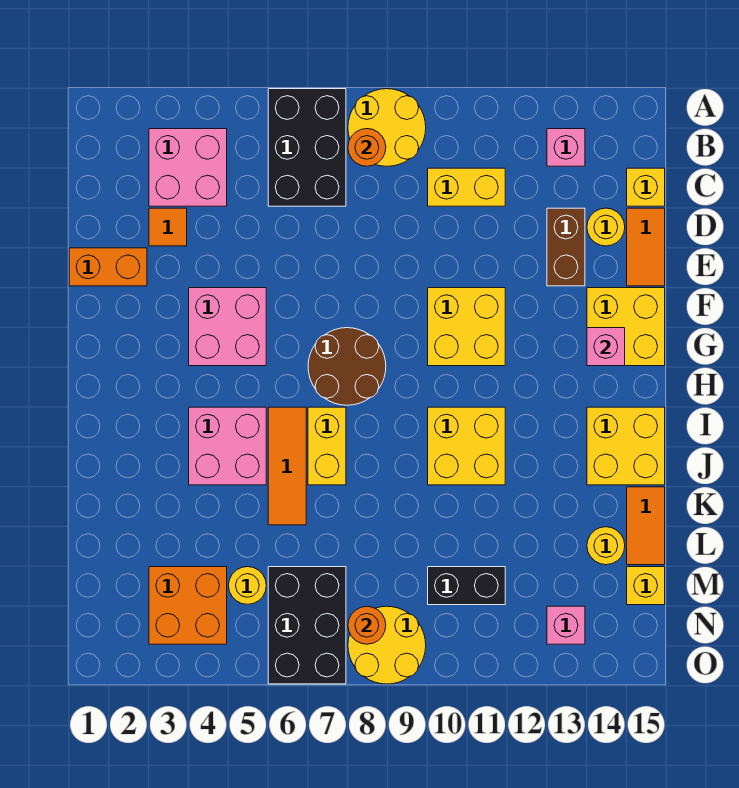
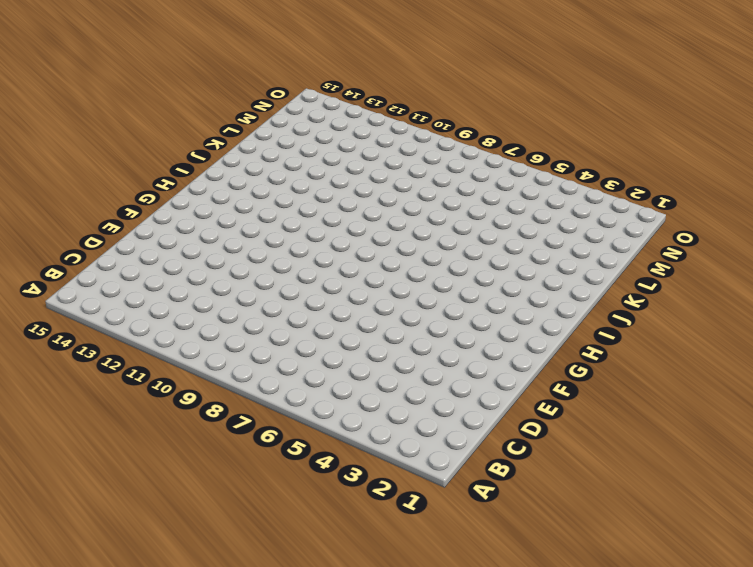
none -> black brick A6:C7 level 1
none -> yellow round brick A8:B9 level 1
none -> pink brick B3:C4 level 1
none -> pink brick B13 level 1

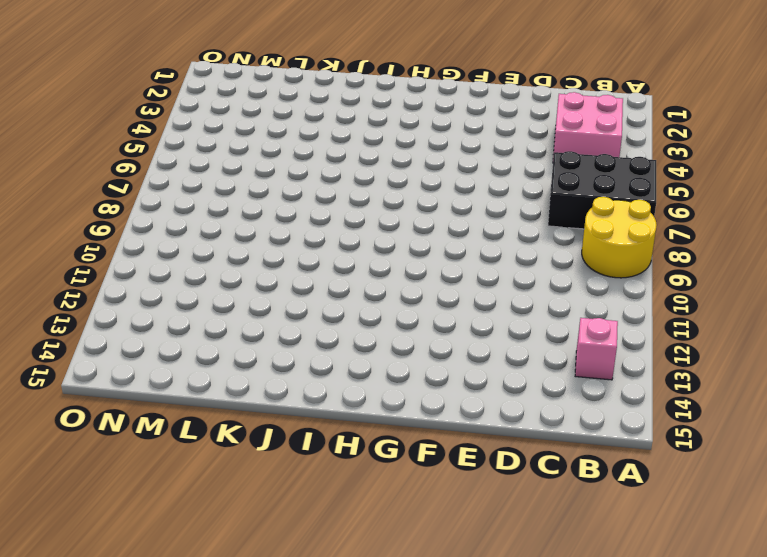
none -> yellow brick C10:C11 level 1
none -> yellow brick C15 level 1
none -> orange tile D3 level 1
none -> brown brick D13:E13 level 1

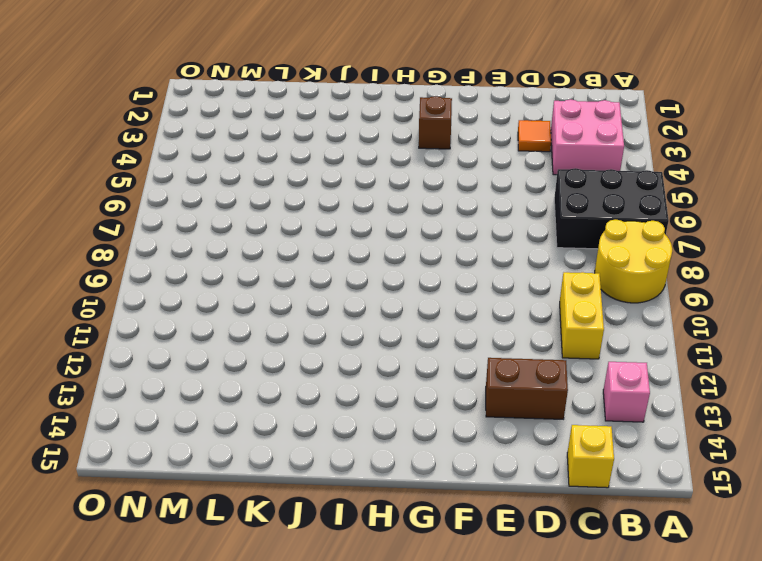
brown brick G3 level 1 -> none
none -> yellow round brick D14 level 1
none -> orange tile D15:E15 level 1
none -> orange brick E1:E2 level 1
none -> pink brick F4:G5 level 1

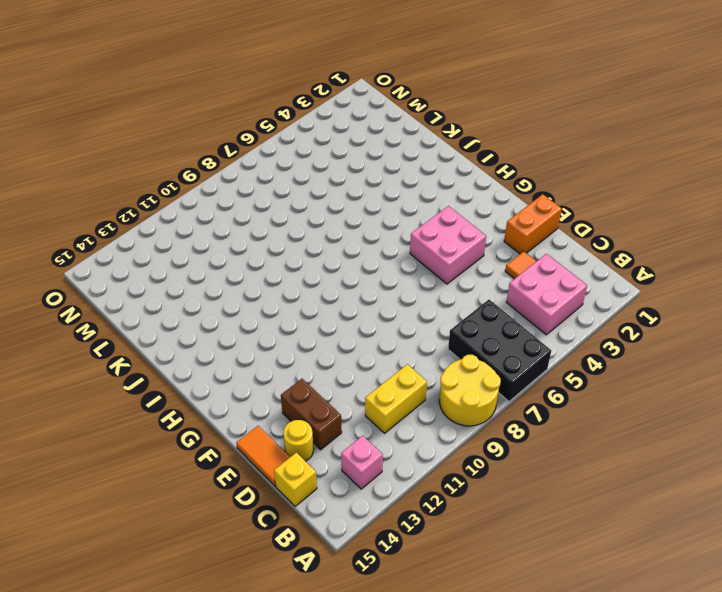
none -> yellow brick F10:G11 level 1
none -> yellow brick F14:G15 level 1
none -> brown round brick G7:H8 level 1
none -> pink brick I4:J5 level 1

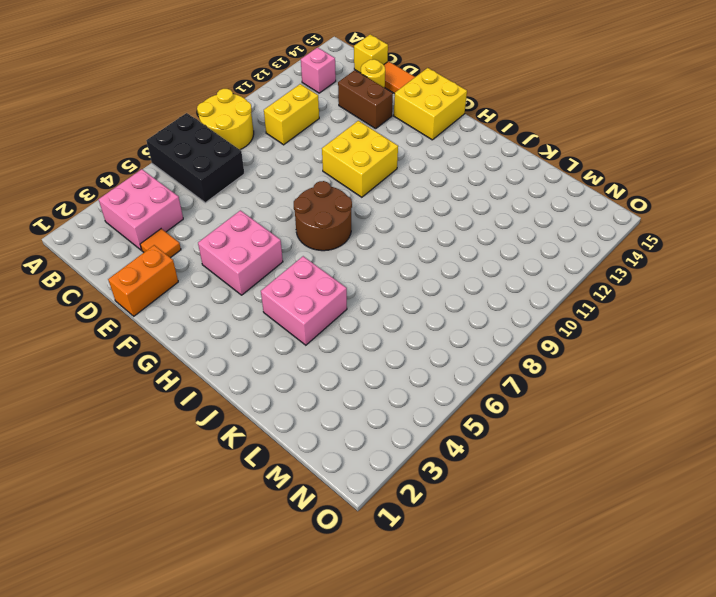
none -> orange tile I6:K6 level 1
none -> yellow brick I7:J7 level 1
none -> yellow brick I10:J11 level 1
none -> yellow brick I14:J15 level 1

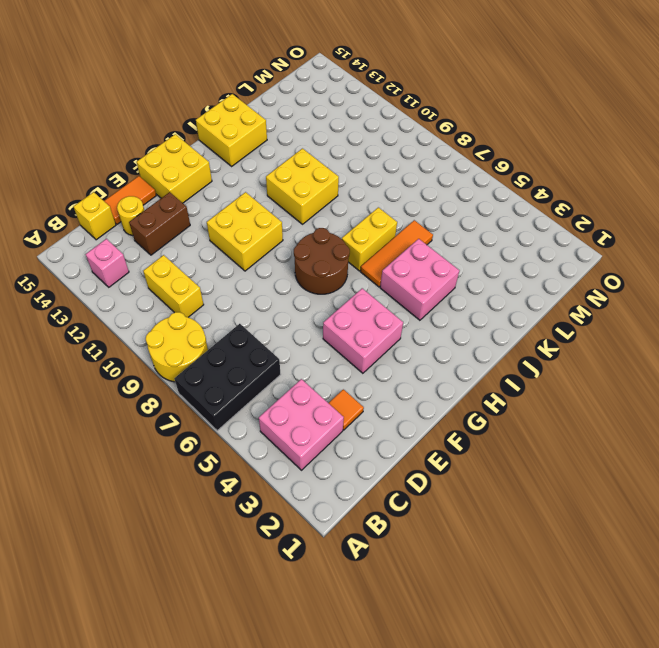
none -> orange brick E1:E2 level 1
none -> orange tile K15:L15 level 1
none -> yellow round brick L14 level 1
none -> orange brick M3:N4 level 1

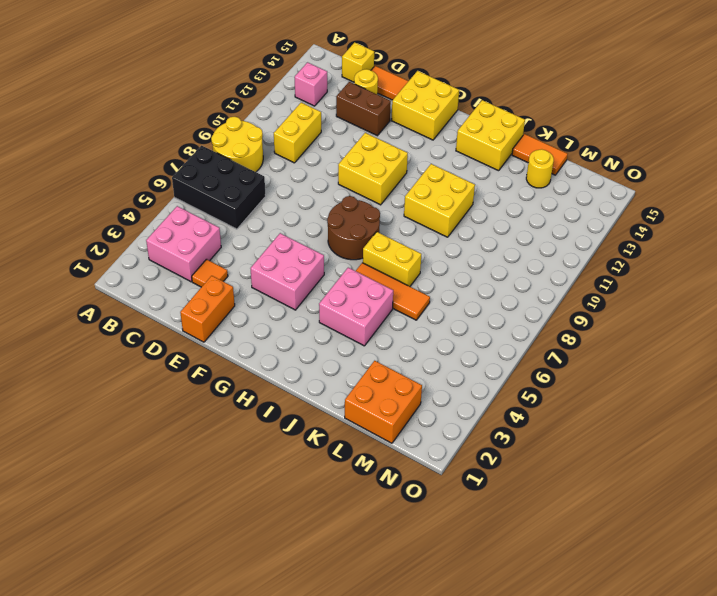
orange brick L1:M2 level 1 -> orange brick M3:N4 level 1
none -> yellow round brick M5 level 1
none -> black brick M6:O7 level 1
none -> black brick M10:M11 level 1
none -> yellow brick M15 level 1

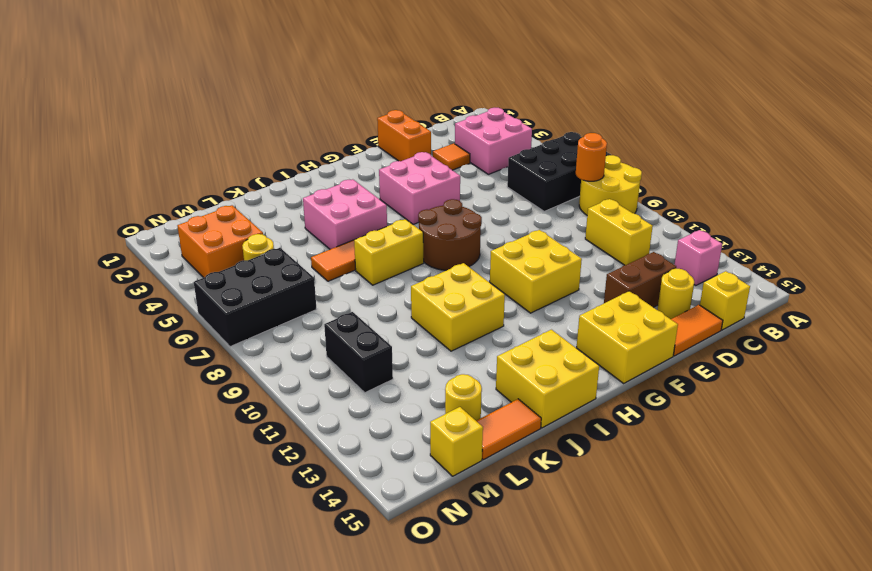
none -> yellow round brick N8:O9 level 1
none -> pink brick N13 level 1
none -> pink brick G14 level 2
none -> orange round brick N8 level 2

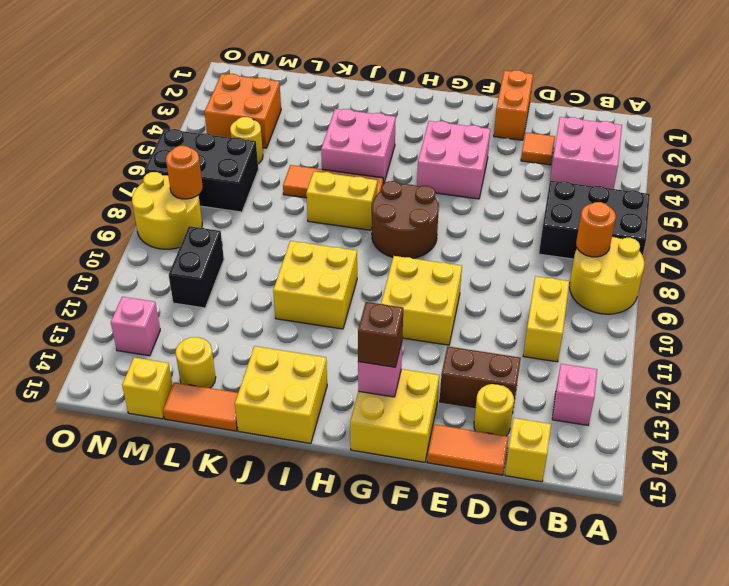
brown brick G14 level 3 -> none

